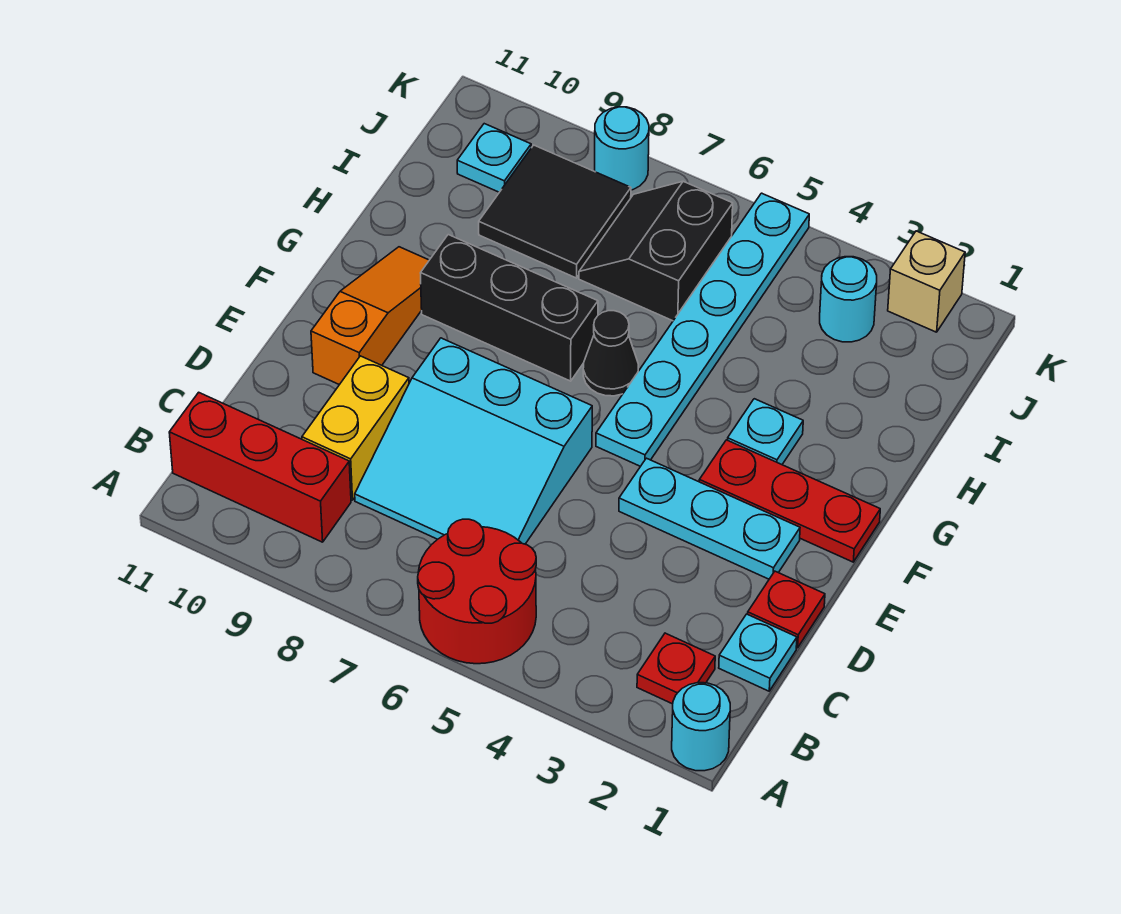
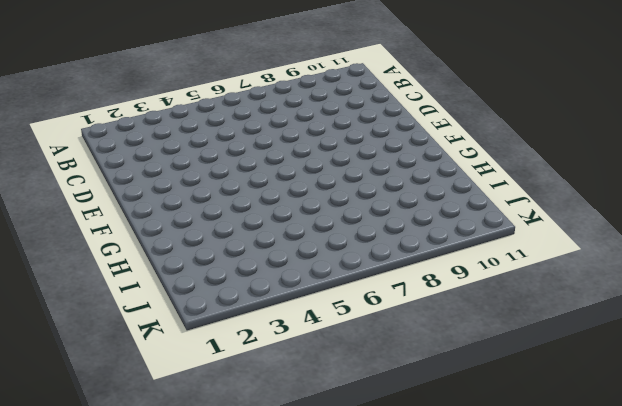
none -> cyan round brick A1 level 1
none -> red round brick A5:B6 level 1
none -> red plate B2 level 1

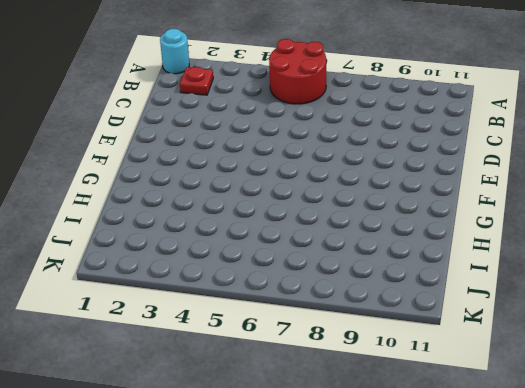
none -> red brick B9:B11 level 1
none -> cyan plate C1 level 1
none -> cyan slope C6:E8 level 1 top E

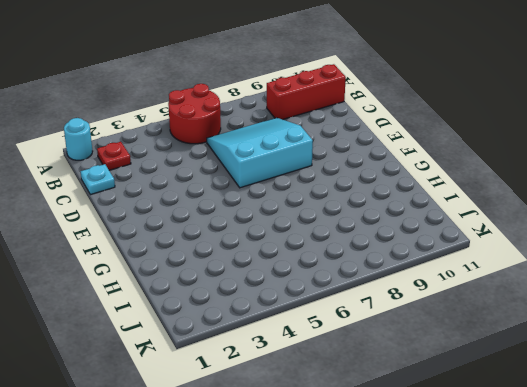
none -> yellow brick C9:D9 level 1
none -> red plate D1 level 1
none -> cyan plate E2:E4 level 1

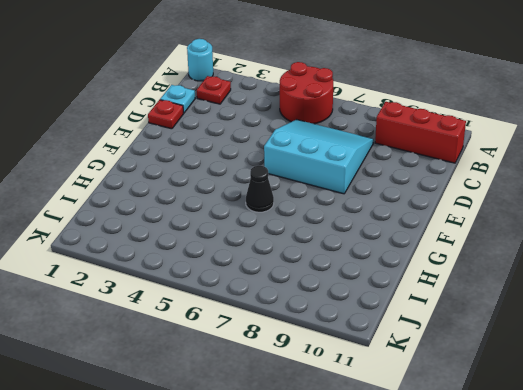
none -> yellow brick C9:D9 level 1
none -> cyan plate E2:E4 level 1
none -> orange slope E10:G10 level 1 top E

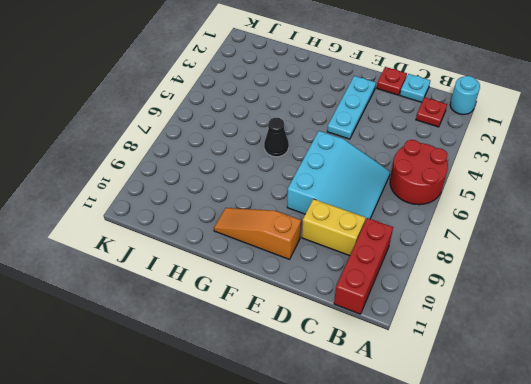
none -> red plate F1:F3 level 1
none -> cyan plate F5:K5 level 1
none -> cyan plate G3 level 1

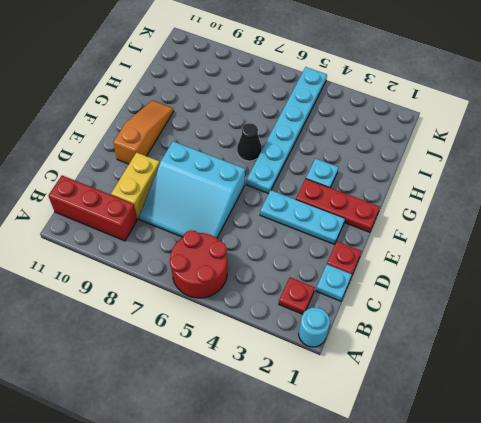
none -> black brick G7:G9 level 1
none -> black slope I6:J7 level 1 top 6
none -> black tile I8:J9 level 1

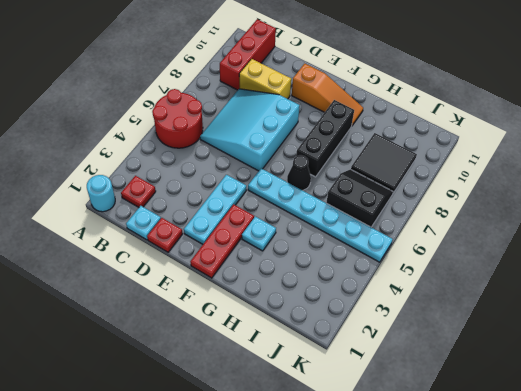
none -> cyan round brick J3 level 1
none -> cyan plate J10 level 1
none -> tan brick K2 level 1

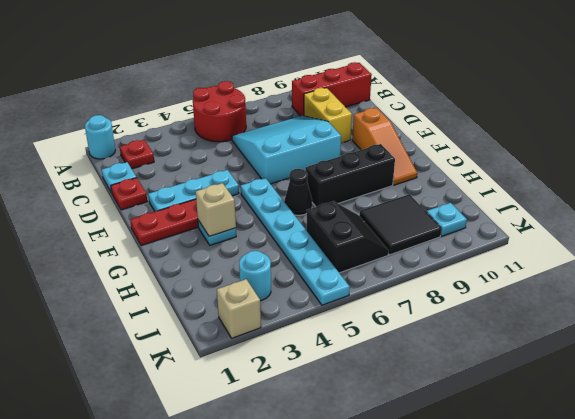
tan brick G3 level 2 -> none
none -> cyan round brick K8 level 1

